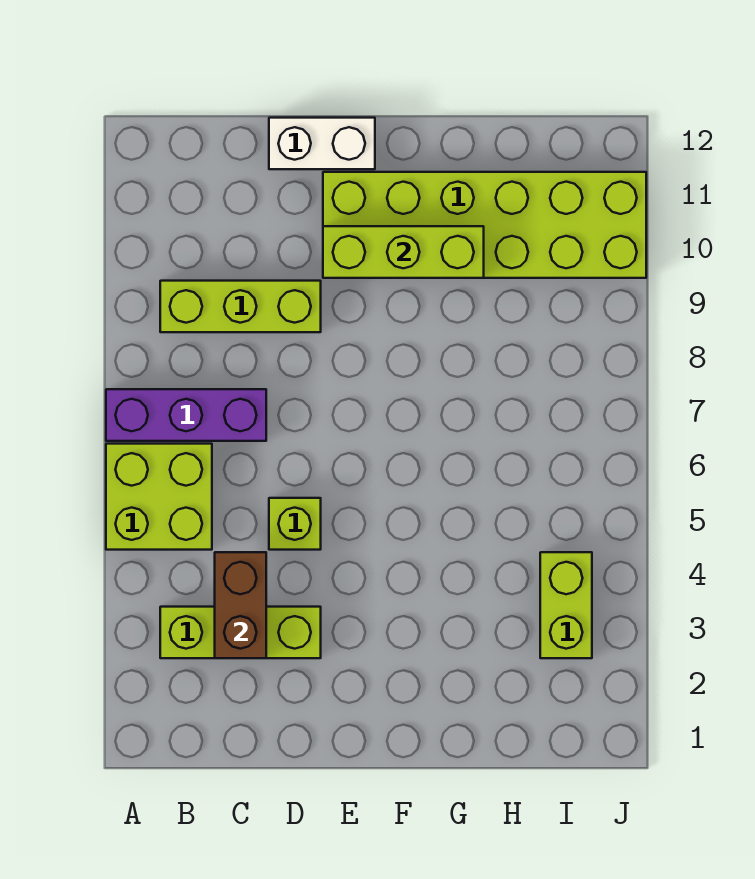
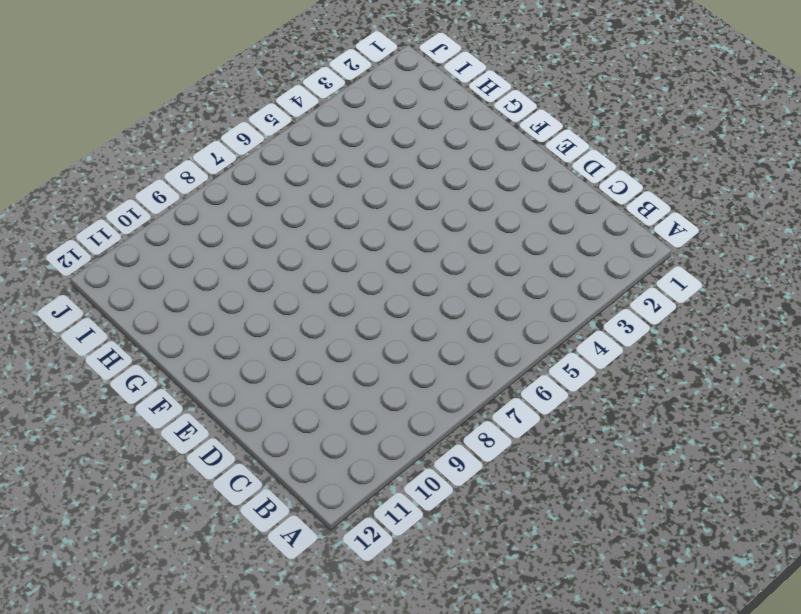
none -> lime brick A5:B6 level 1
none -> purple brick A7:C7 level 1

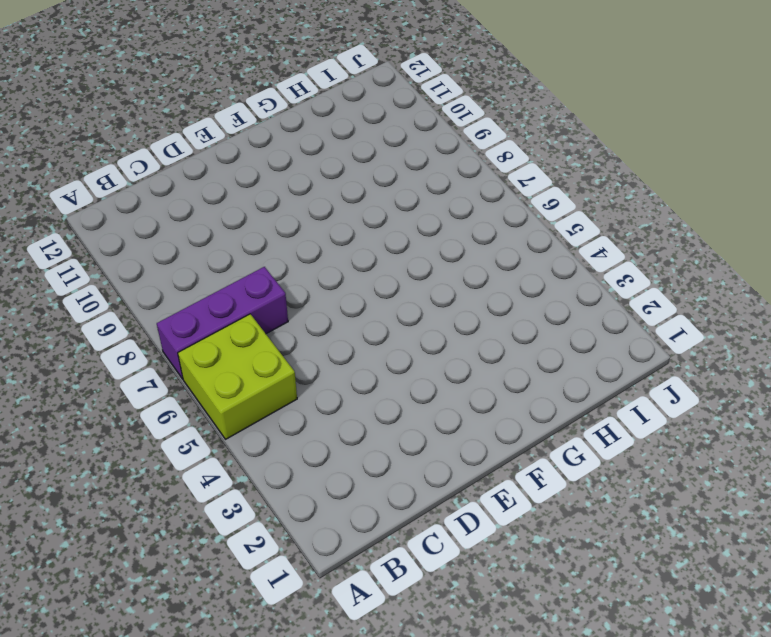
none -> lime brick B3:D3 level 1
none -> lime brick B9:D9 level 1

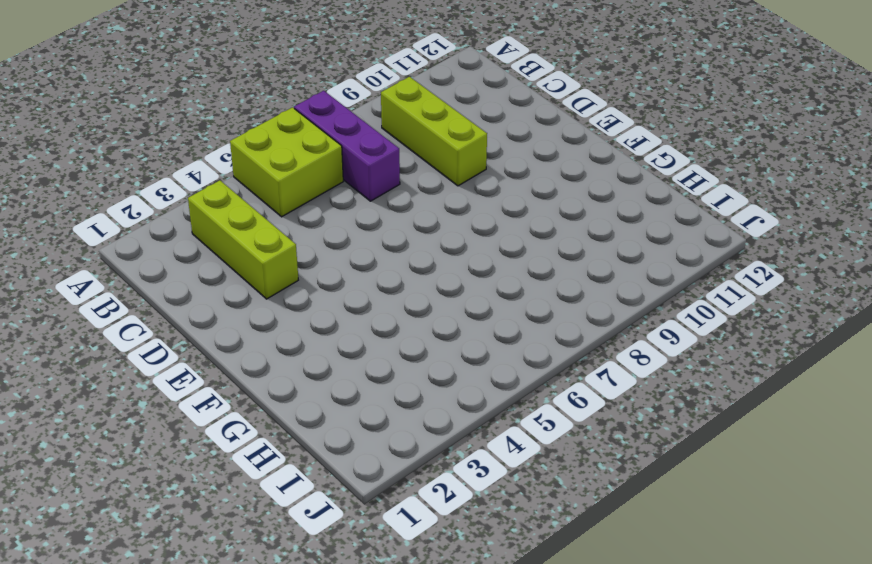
none -> lime brick D5 level 1
none -> white brick D12:E12 level 1

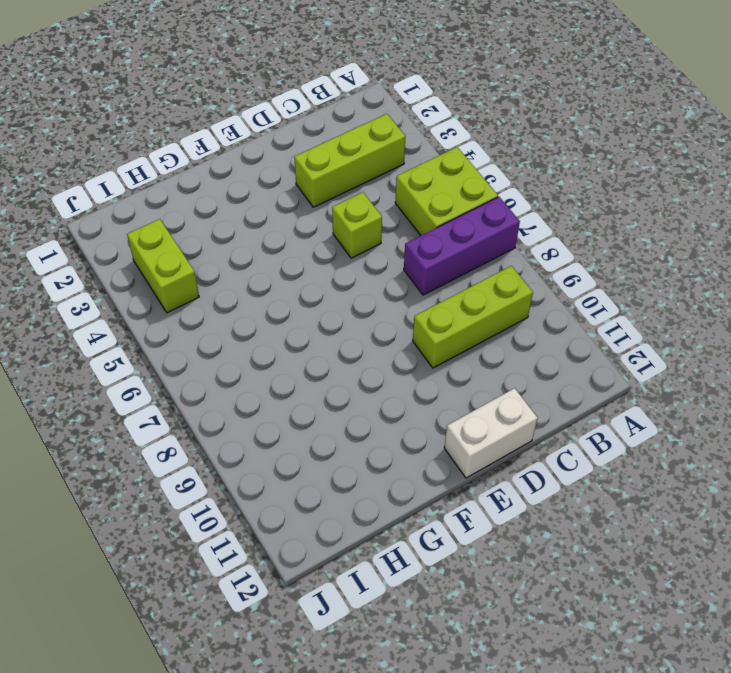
none -> lime brick E10:J11 level 1
none -> brown brick C3:C4 level 2

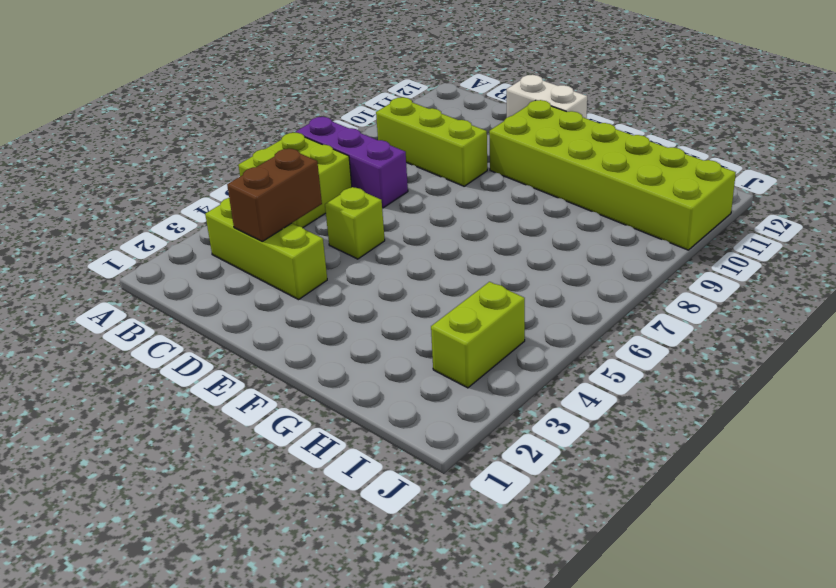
none -> lime brick E10:G10 level 2

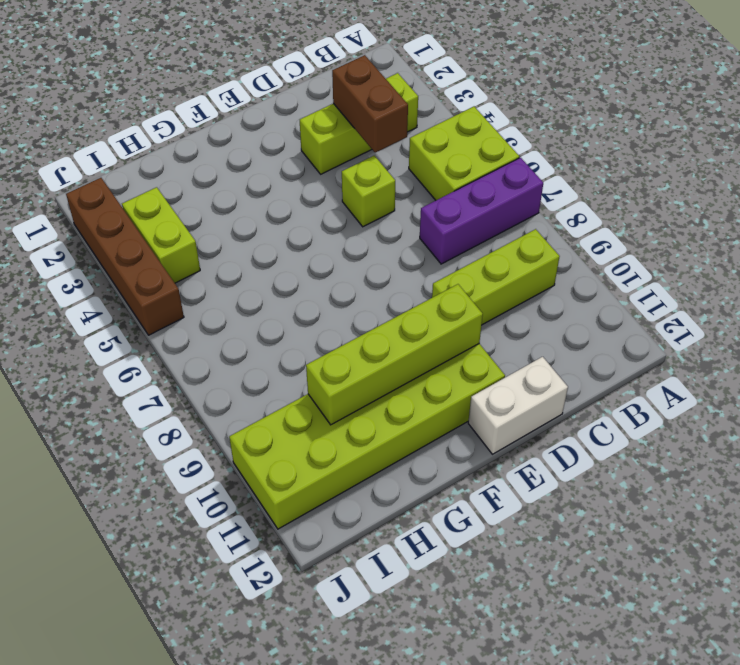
lime brick E10:H10 level 2 -> lime brick E10:G10 level 2
brown brick J2:J5 level 1 -> none

